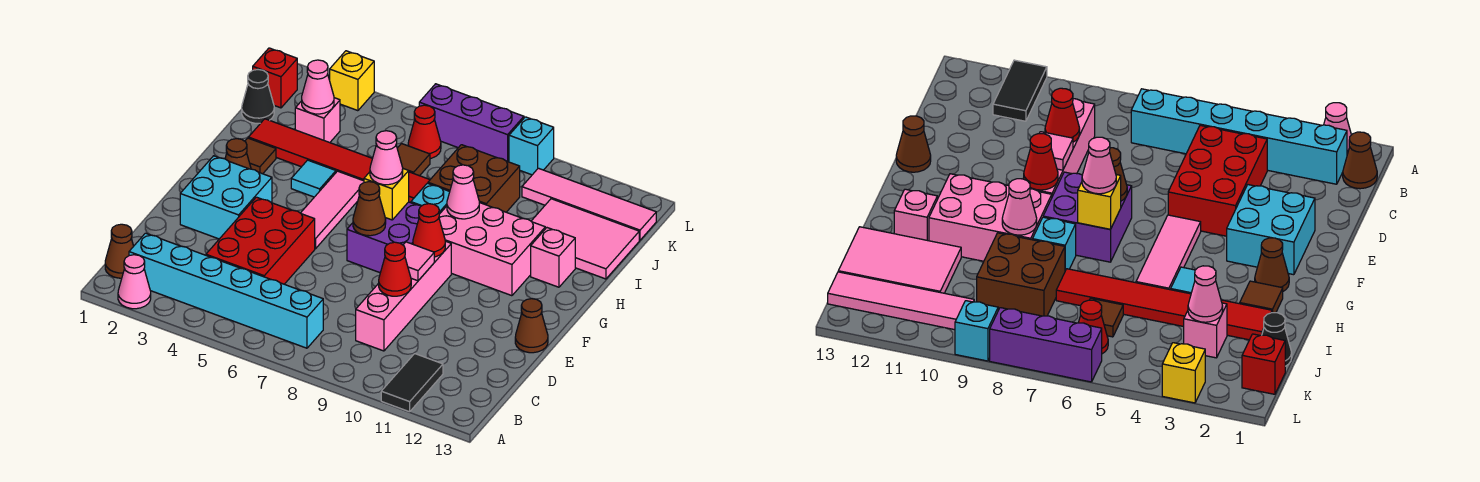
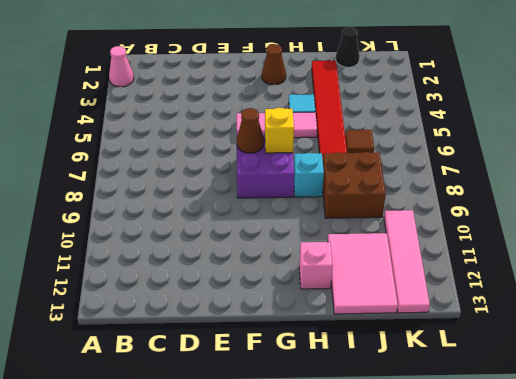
none -> black tile A11:B11 level 1
none -> brown cone B1 level 1
none -> cyan brick B2:B7 level 1
none -> red brick C4:E5 level 1

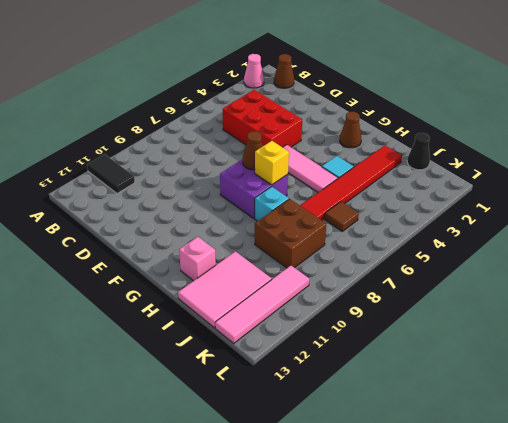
none -> cyan brick B2:B7 level 1
none -> pink brick C9:F9 level 1
none -> cyan brick E2:F3 level 1
none -> brown cone E13 level 1

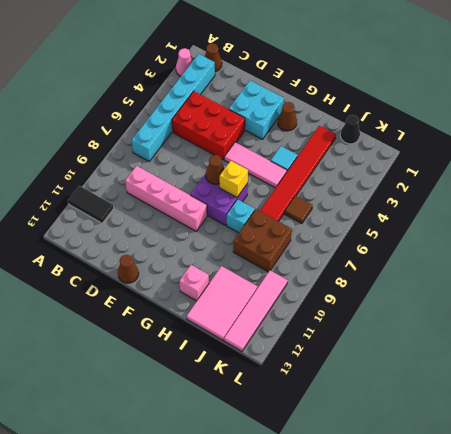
none -> pink brick G9:H11 level 1
none -> brown tile H2 level 1
none -> pink brick J3 level 1
none -> red brick K1 level 1

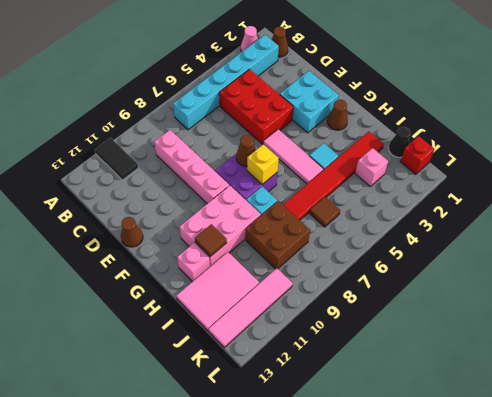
brown tile H11 level 2 -> brown tile H2 level 1
none -> red cone K6 level 1
none -> yellow brick L3 level 1
none -> purple brick L6:L8 level 1
none -> cyan brick L9 level 1

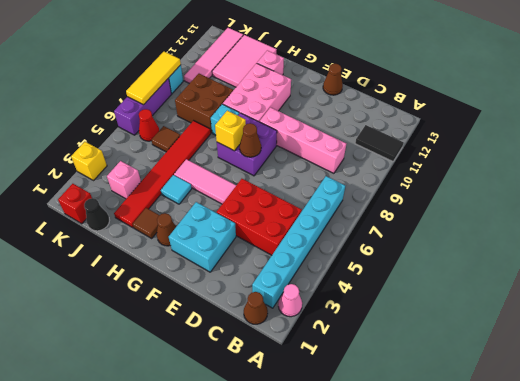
yellow tile L7:L9 level 2 -> none
none -> red cone D9 level 2
none -> pink tile E9 level 2
none -> red cone F9 level 2
none -> pink cone H9 level 2

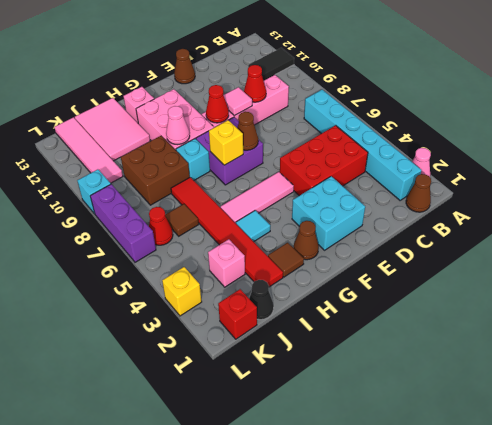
none -> pink cone J3 level 2
none -> pink cone G7 level 3

